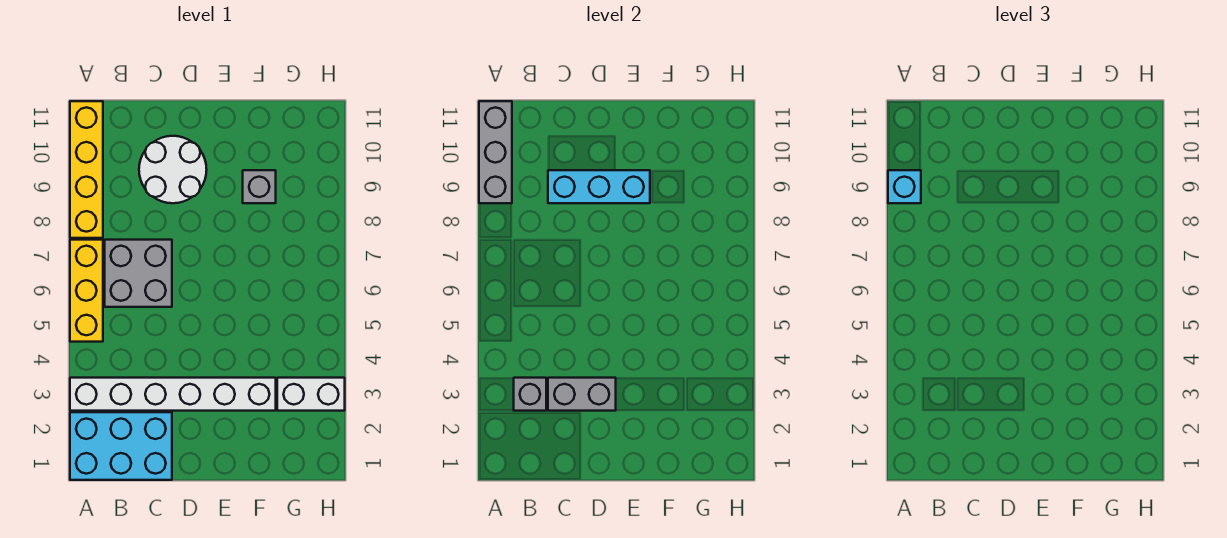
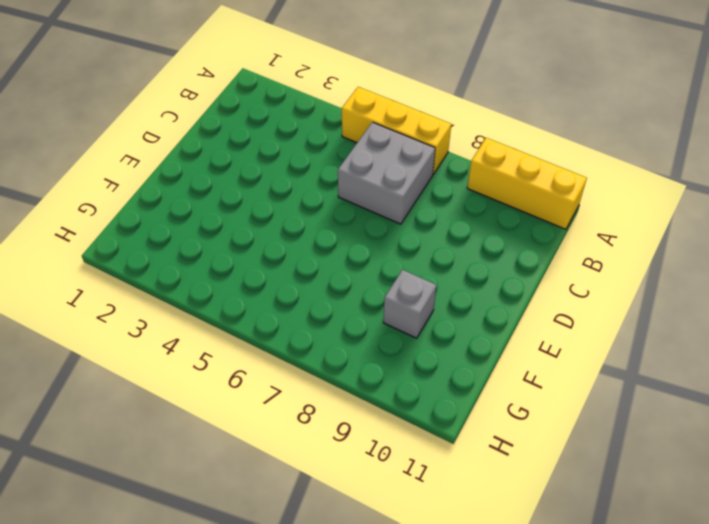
yellow brick A9:A11 level 1 -> yellow brick A8:A11 level 1
none -> cyan brick A1:C2 level 1
none -> white brick A3:F3 level 1
none -> white round brick C9:D10 level 1

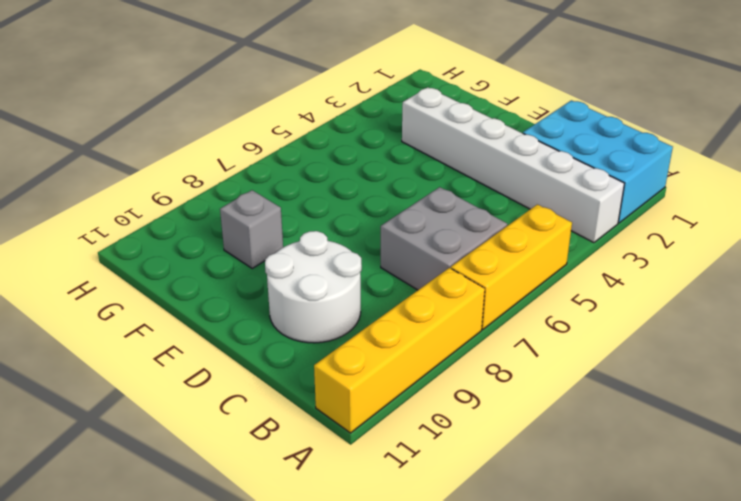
none -> white brick G3:H3 level 1
none -> grey brick A9:A11 level 2
none -> grey brick B3 level 2

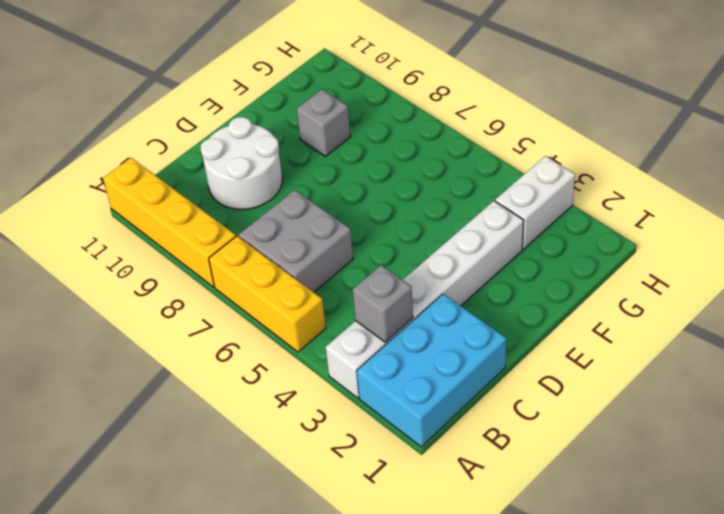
none -> grey brick A9:A11 level 2
none -> grey brick C3:D3 level 2
none -> cyan brick C9:E9 level 2

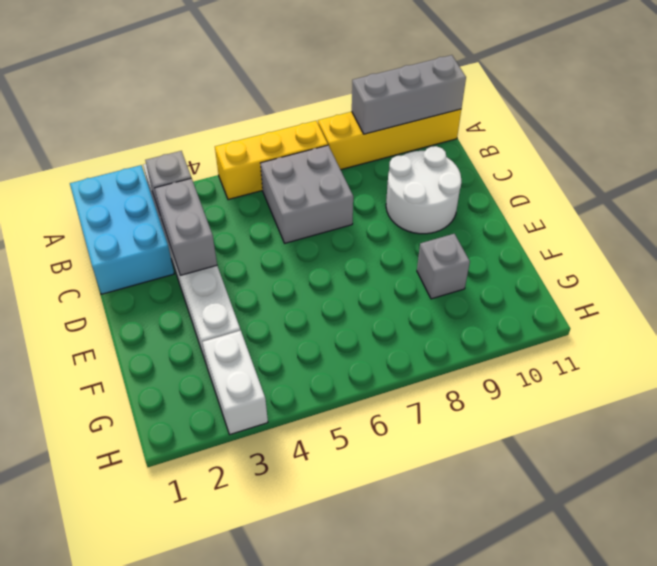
none -> cyan brick C9:E9 level 2
none -> cyan brick A9 level 3

